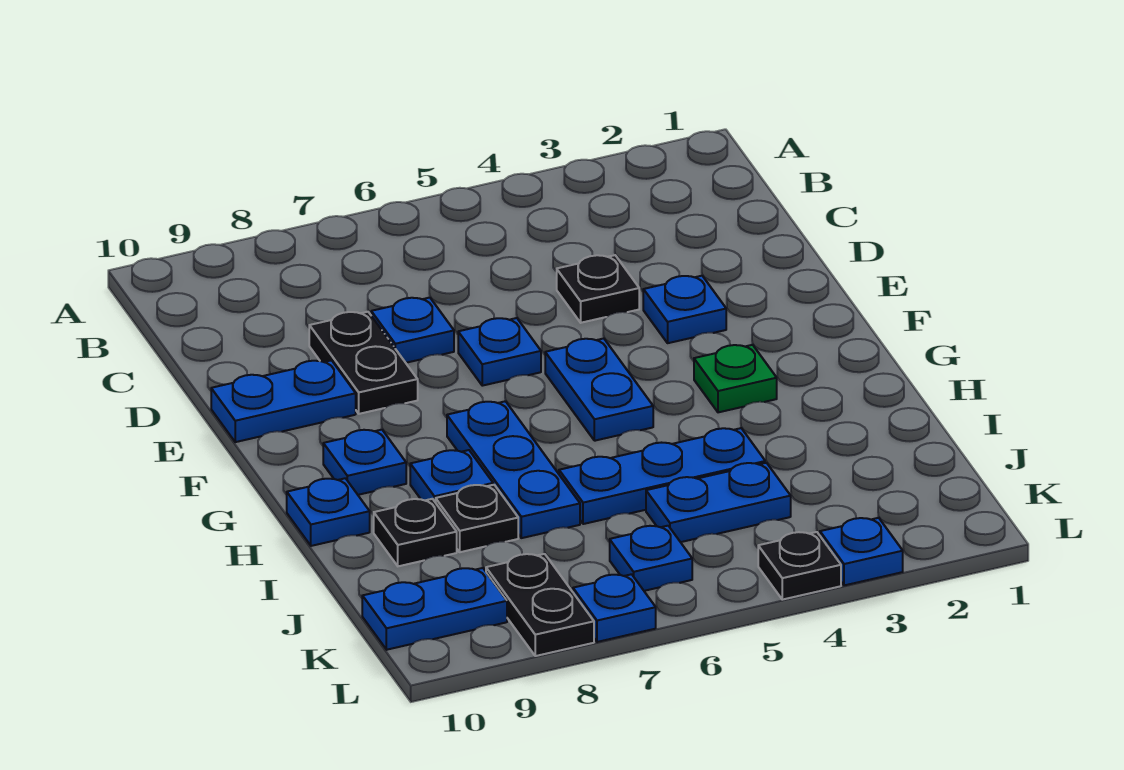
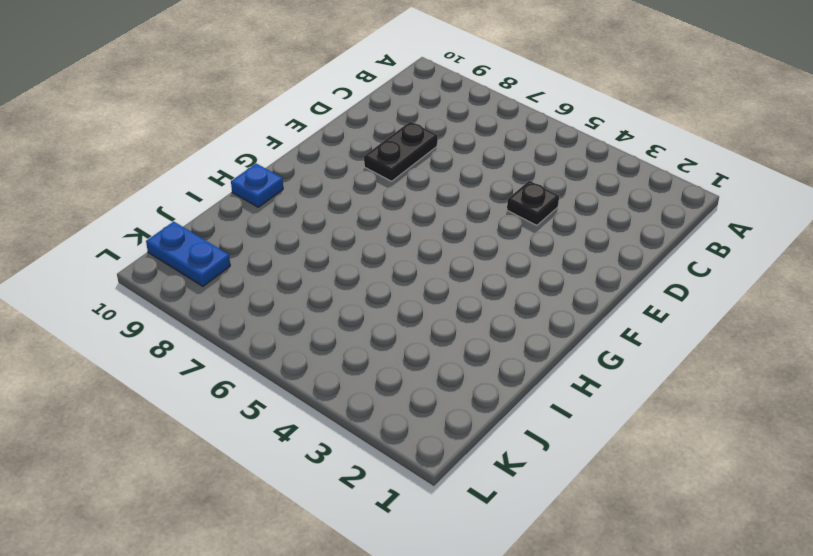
none -> blue plate D7 level 1
none -> blue plate E3 level 1
none -> blue plate E6 level 1

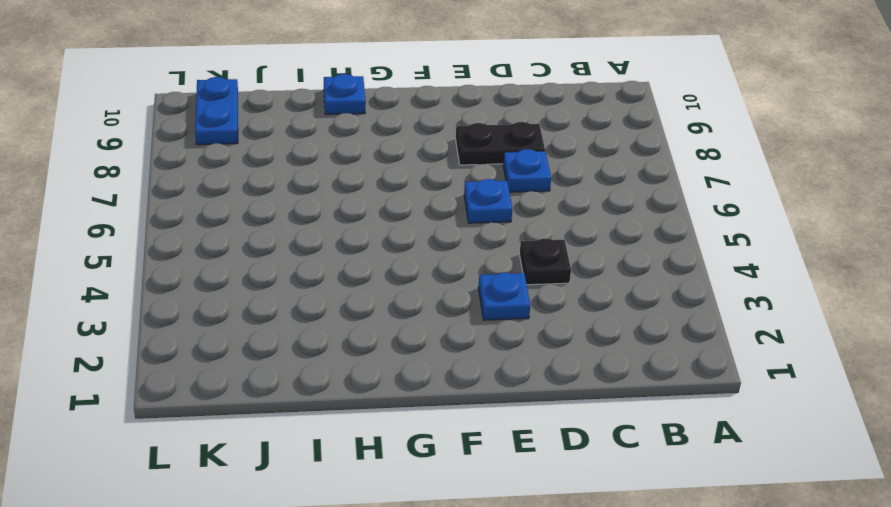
none -> blue plate E9:E10 level 1
none -> blue plate F5:G5 level 1
none -> green plate G3 level 1

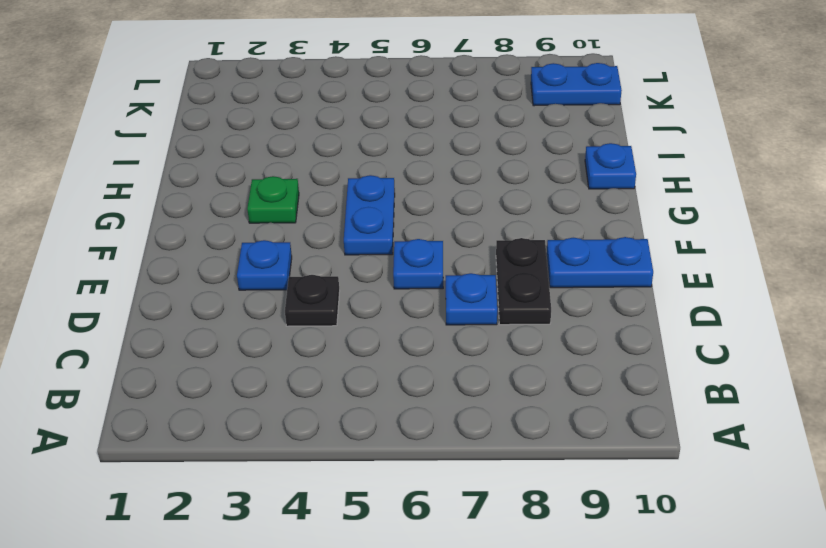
none -> blue plate G7:I7 level 1
none -> blue plate G9 level 1
none -> blue plate H8 level 1

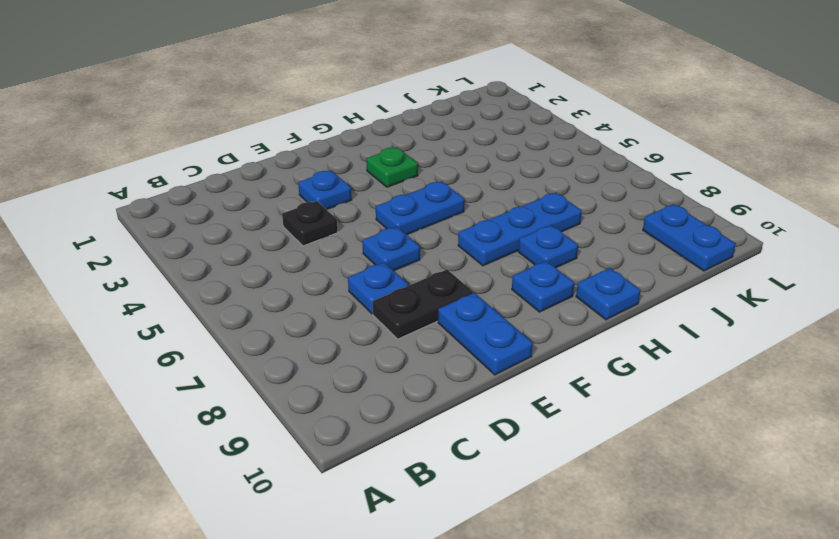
none -> blue plate I4:I6 level 1
none -> black plate I8 level 1
none -> black plate I9 level 1

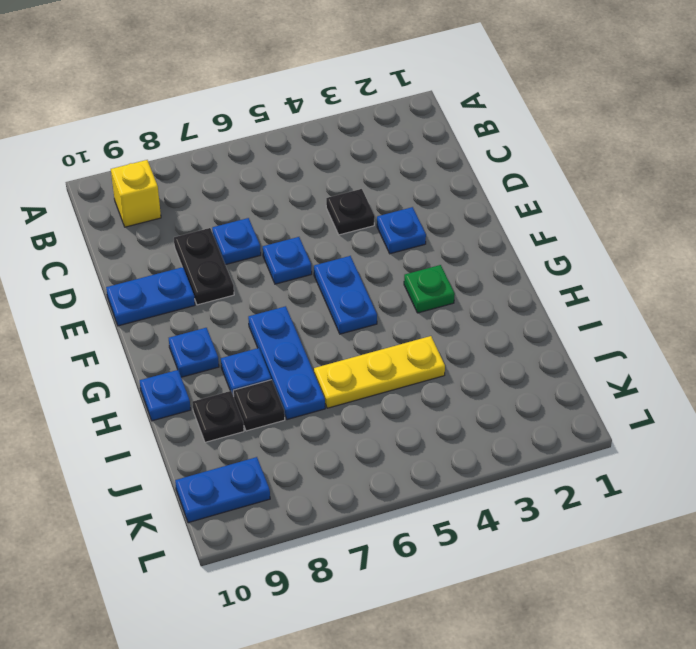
yellow brick B9 level 1 -> none
yellow plate I4:I6 level 1 -> blue plate I4:I6 level 1
none -> blue plate J4:J5 level 1
none -> blue plate K6 level 1
none -> black plate K8:L8 level 1

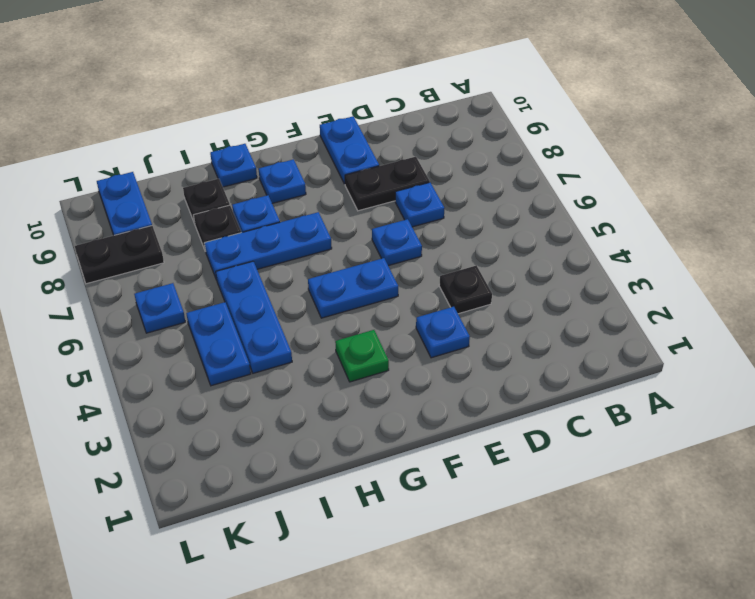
none -> blue plate L3 level 1
none -> black plate L4 level 1
none -> blue plate L7 level 1

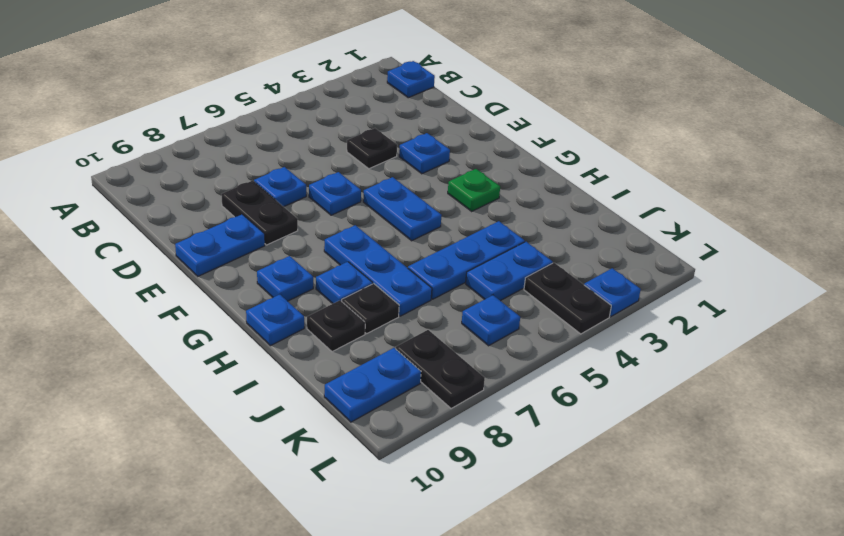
blue plate B1 level 1 -> blue plate L7 level 1
black plate K4:L4 level 1 -> black plate L4 level 1

